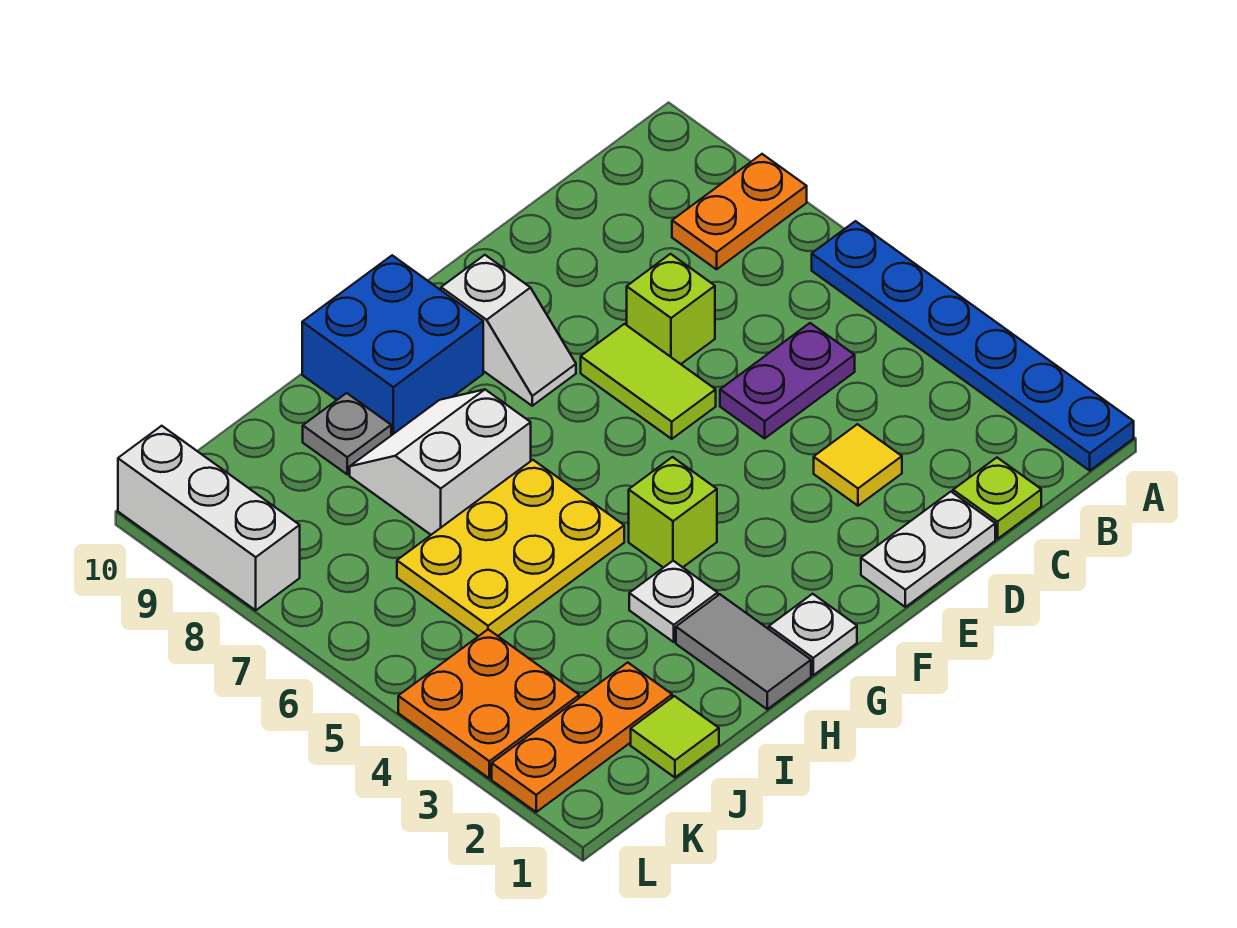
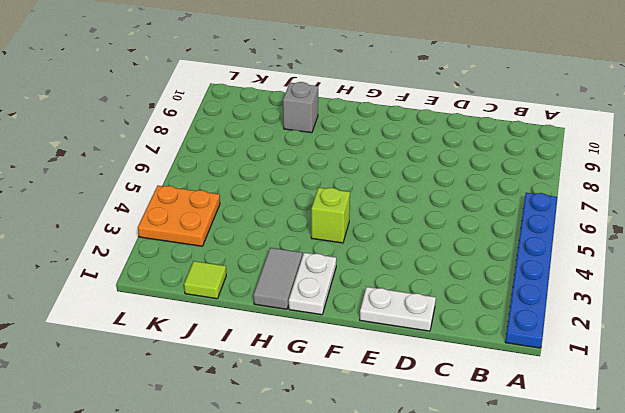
white plate G1:G2 level 1 -> white plate G1 level 1
grey brick I9 level 1 -> grey plate I9 level 1
none -> orange plate A8:B8 level 1
none -> lime plate C1 level 1
none -> purple plate C5:D5 level 1

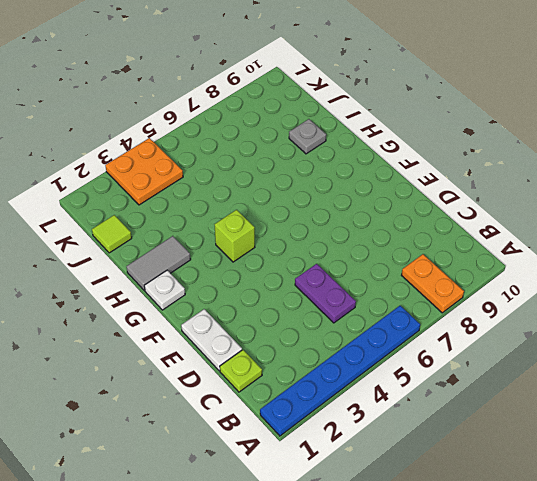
none -> yellow tile D3 level 1
none -> lime brick D7 level 1
none -> lime tile E6:E7 level 1

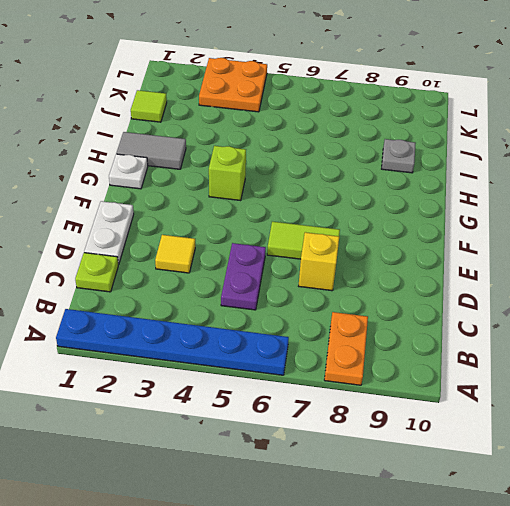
yellow brick D7 level 1 -> lime brick D7 level 1
none -> white slope F8:F9 level 1 top 9
none -> blue brick G9:H10 level 1
none -> white plate H3 level 1

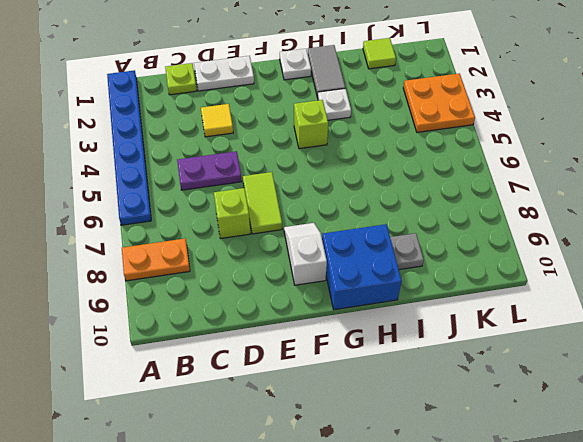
none -> yellow plate H5:J6 level 1
none -> white slope H7:I8 level 1 top 7
none -> orange plate J2:L2 level 1

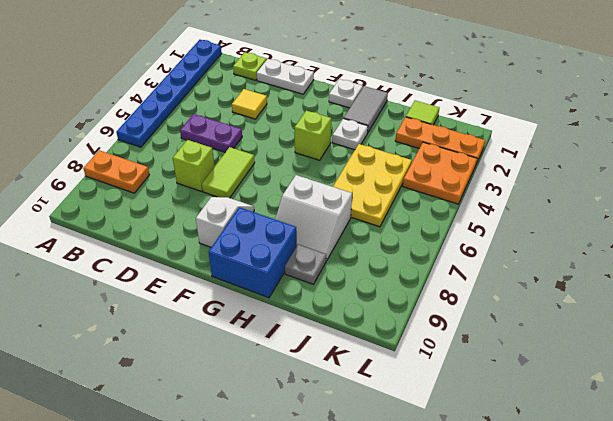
yellow plate I4:J6 level 1 -> yellow plate H5:J6 level 1
none -> white brick L8:L10 level 1

